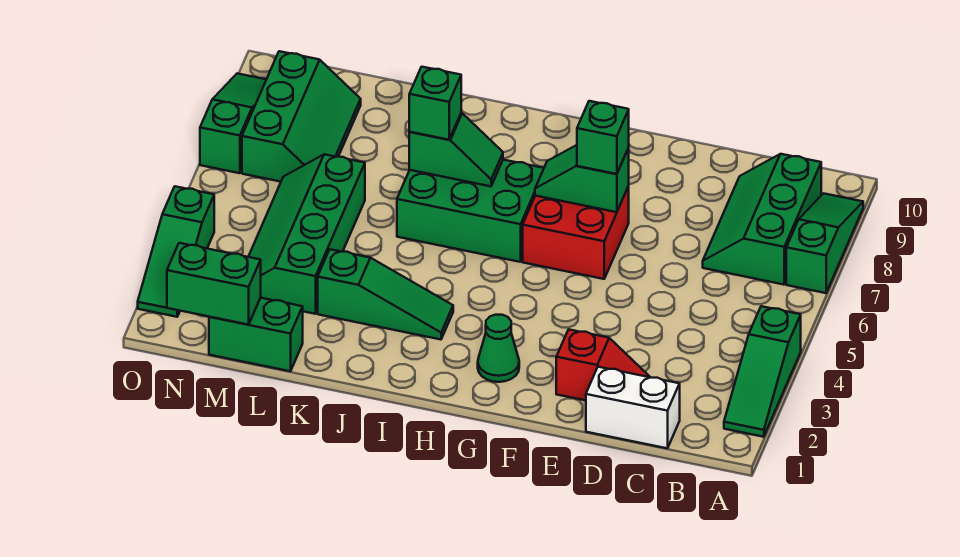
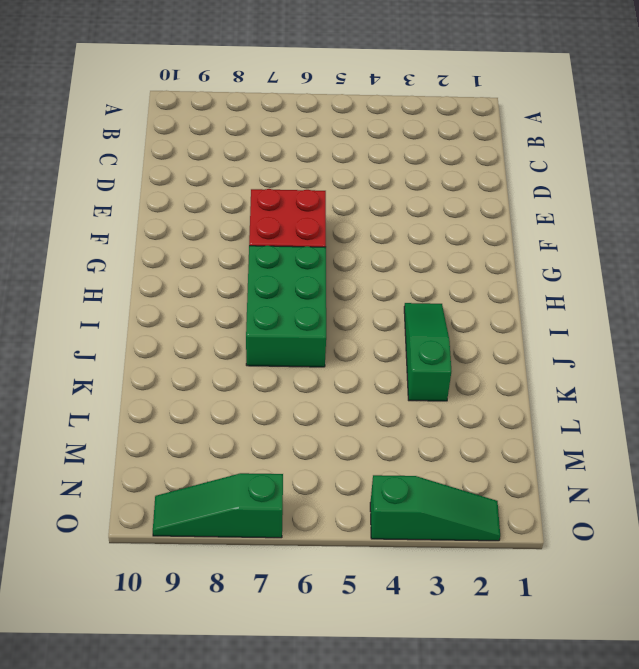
none -> green slope A2:A4 level 1 top 4
none -> green slope A7:A9 level 1 top 7
none -> green slope B7:C9 level 1 top B

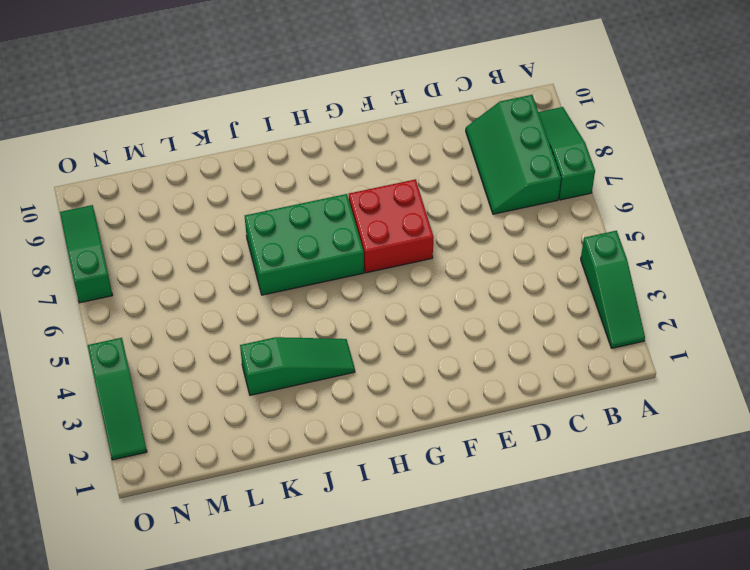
none -> white brick C1:D1 level 1
none -> red slope D2:E2 level 1 top E
none -> green cone G2 level 1

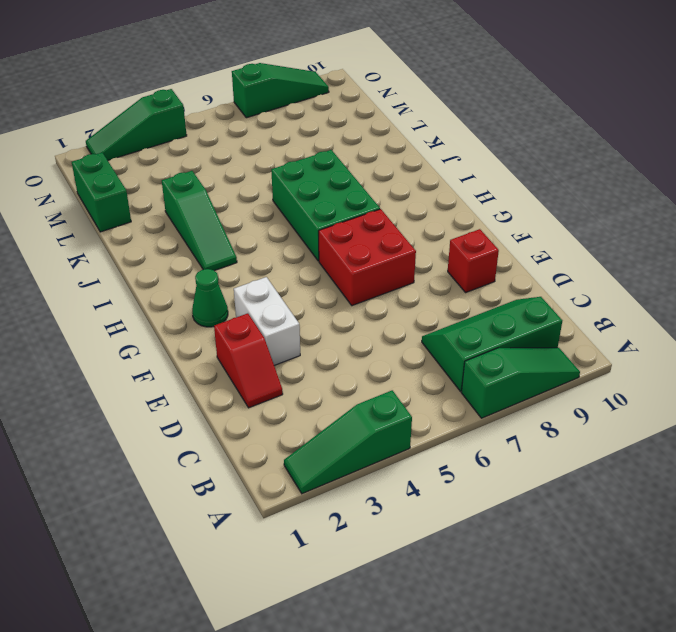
white brick E3:F3 level 1 -> white brick C1:D1 level 1
red brick E9 level 1 -> none
none -> green slope L3:M6 level 1 top L
none -> green slope M7:N9 level 1 top N
none -> green slope F7:G7 level 2 top F

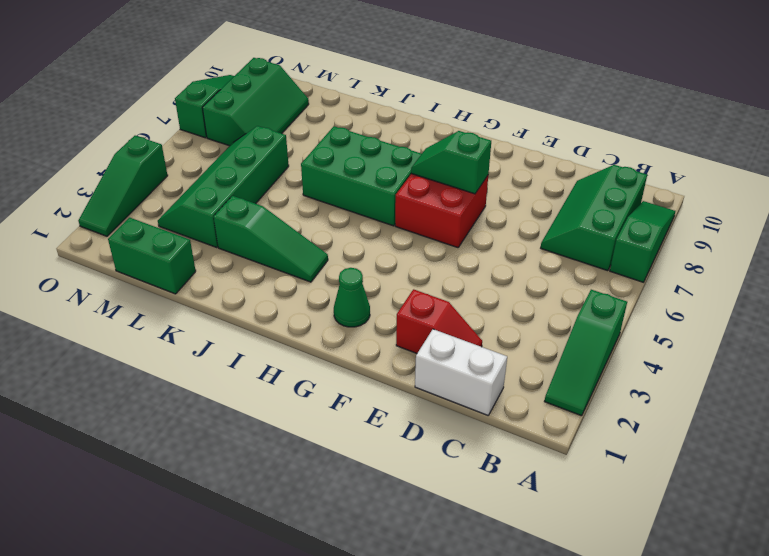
none -> green slope I7:J7 level 2 top J
none -> green brick M1:N1 level 2
none -> green brick F7 level 3

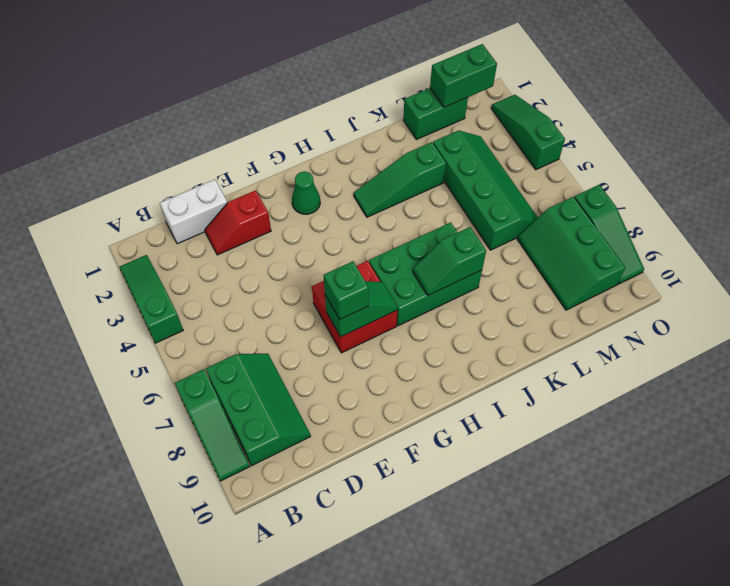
none -> green brick J7 level 3

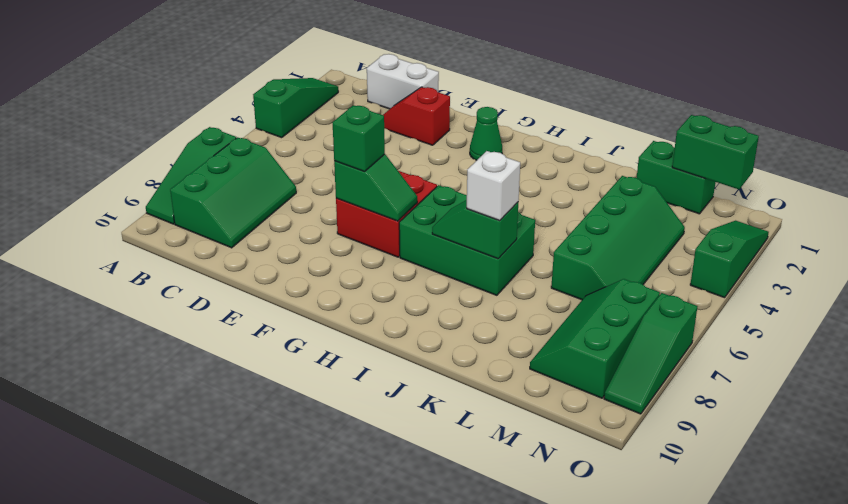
white brick J7 level 3 -> green brick J7 level 3
none -> green slope I3:K3 level 1 top K

